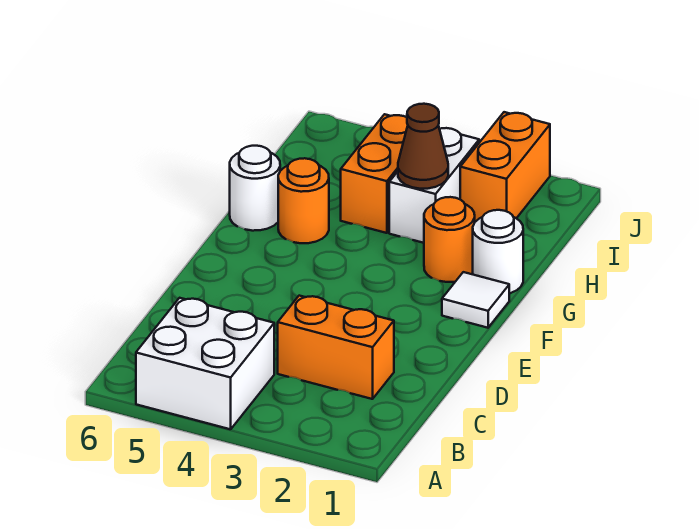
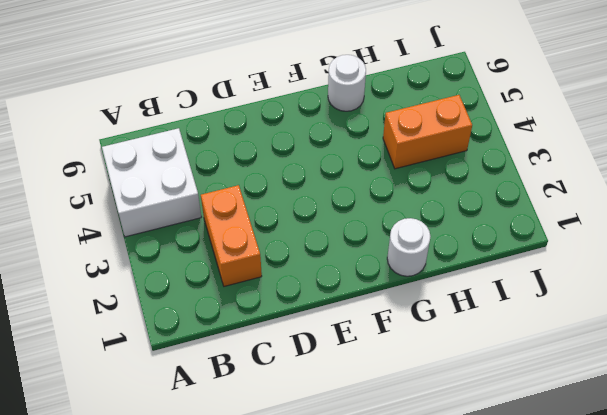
none -> white tile F1 level 1
none -> orange round brick G2 level 1

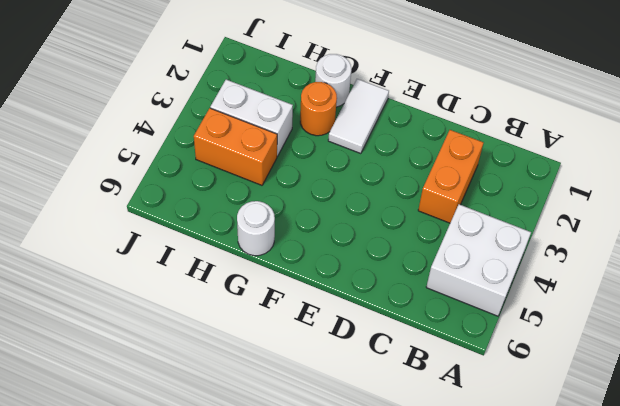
white tile F1:F2 level 1 -> white tile F1 level 1
none -> orange round brick G5 level 1
none -> orange brick I2:J2 level 1

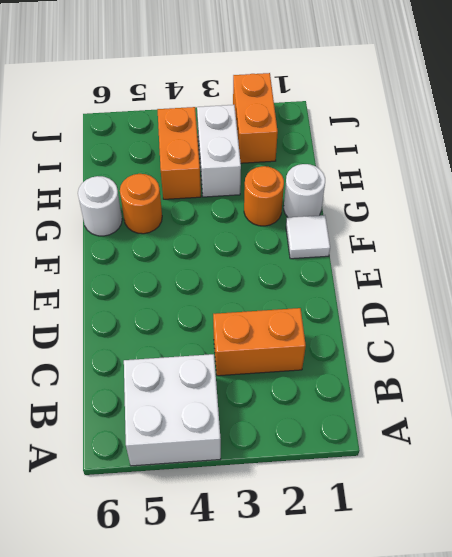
none -> brown cone H3 level 2

